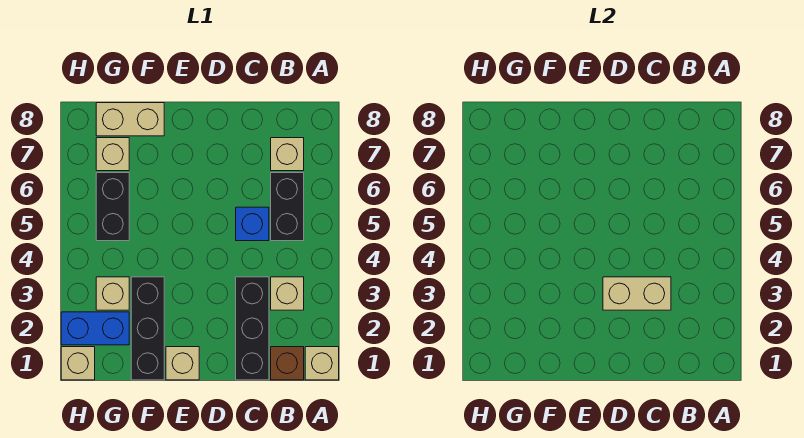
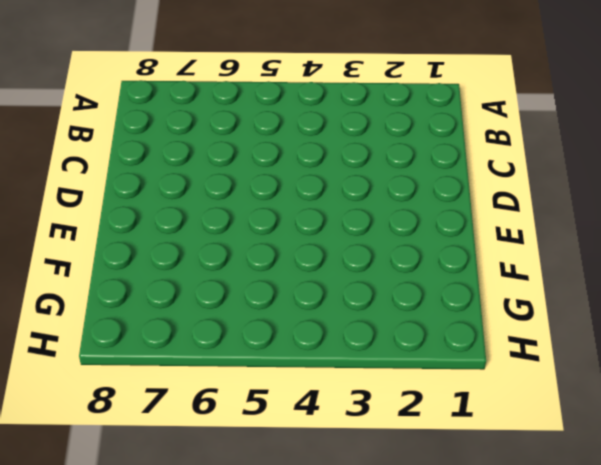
none -> tan brick A1 level 1
none -> brown brick B1 level 1
none -> tan brick B3 level 1

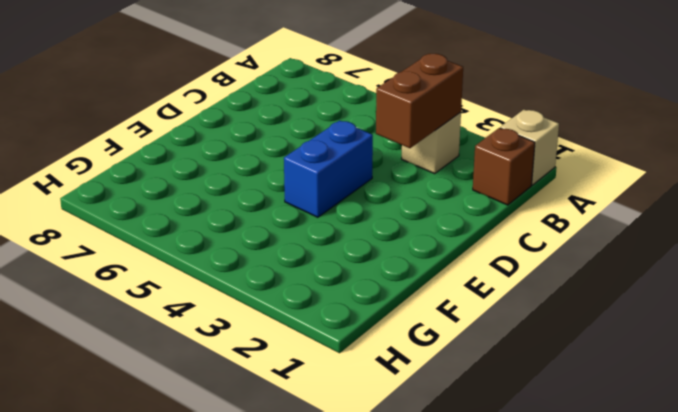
brown brick B3:C3 level 2 -> tan brick C3:D3 level 2
blue brick D4:E4 level 1 -> blue brick G2:H2 level 1
none -> black brick B5:B6 level 1
none -> tan brick B7 level 1
none -> black brick C1:C3 level 1

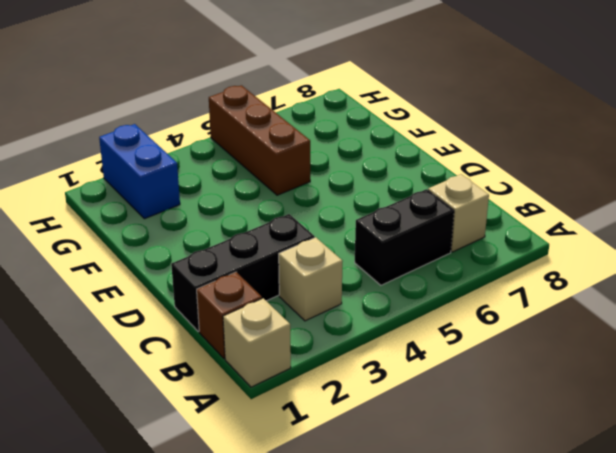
brown brick F5:H5 level 1 -> black brick G5:G6 level 1
none -> blue brick C5 level 1
none -> tan brick E1 level 1
none -> black brick F1:F3 level 1

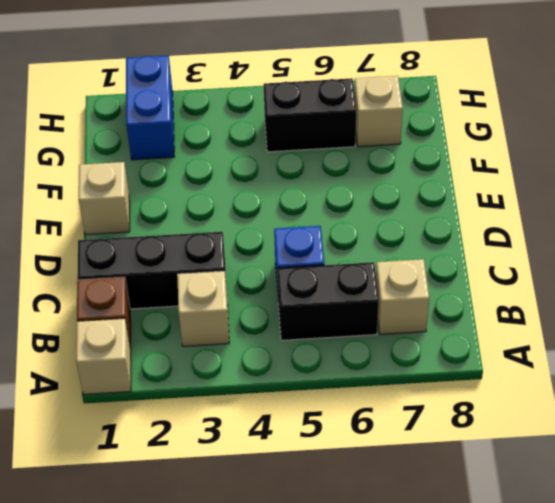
none -> black brick F1:F3 level 1
none -> tan brick F8:G8 level 1
none -> tan brick G3 level 1

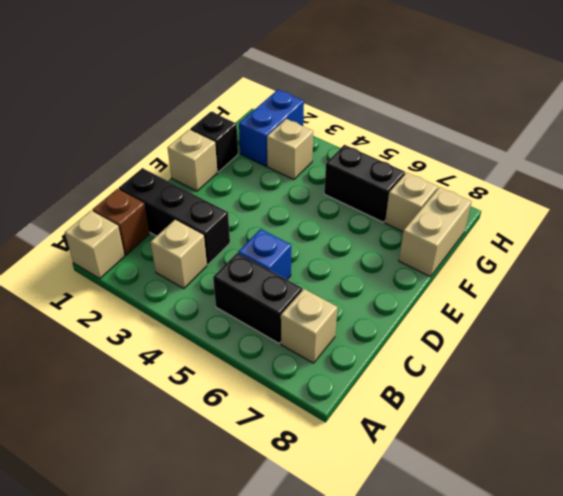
black brick F1 level 1 -> black brick F1:F3 level 1
none -> tan brick H1 level 1
none -> tan brick C3:D3 level 2

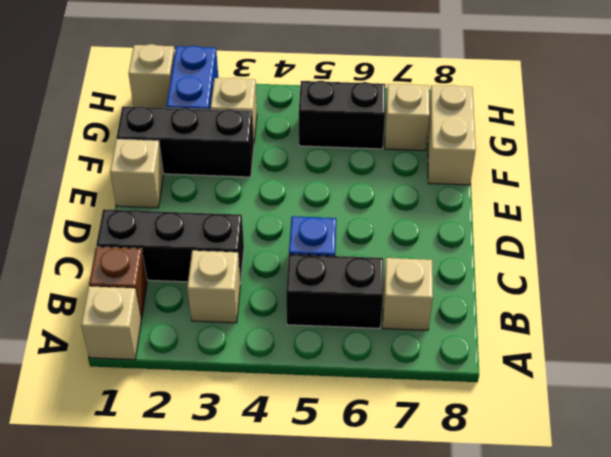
none -> tan brick C3:D3 level 2

